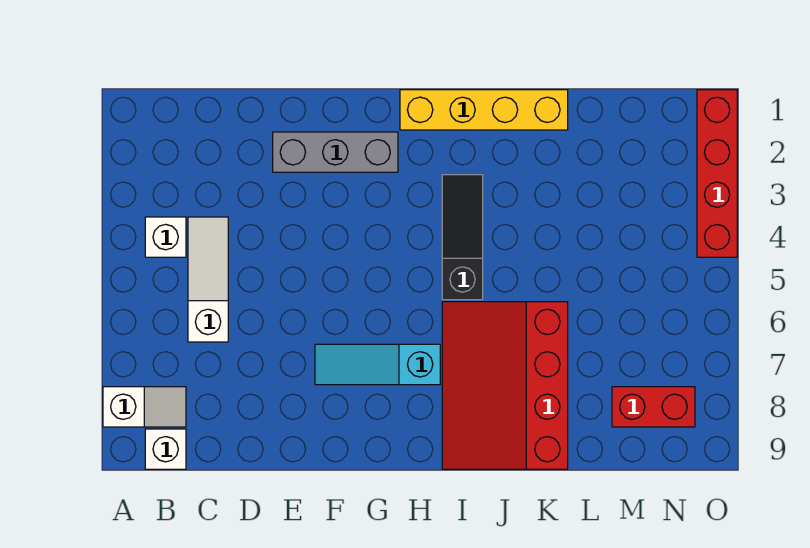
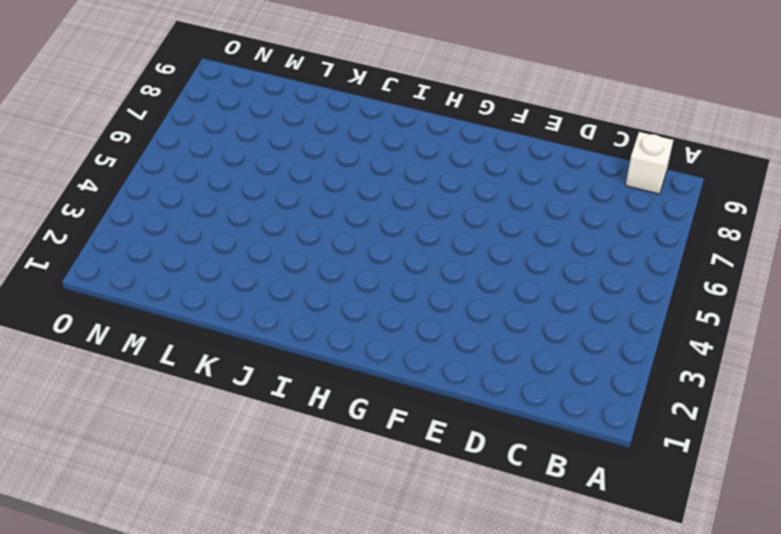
none -> white slope A8:B8 level 1 top A
none -> white brick B4 level 1

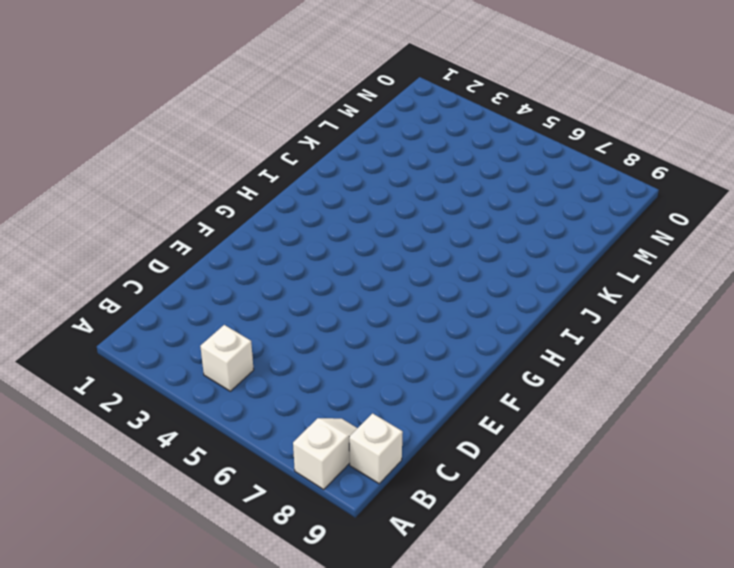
none -> white slope C4:C6 level 1 top 6
none -> grey brick E2:G2 level 1

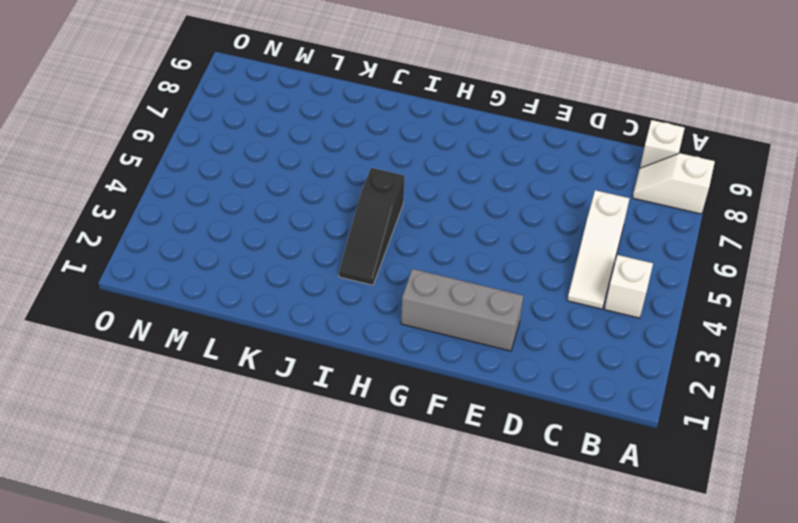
none -> cyan slope F7:H7 level 1 top H
none -> yellow brick H1:K1 level 1

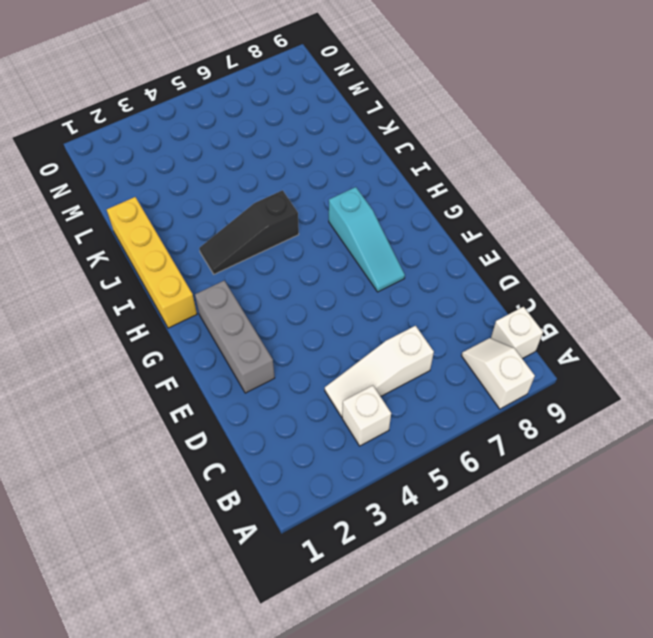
none -> red slope I6:K9 level 1 top K
none -> red brick M8:N8 level 1

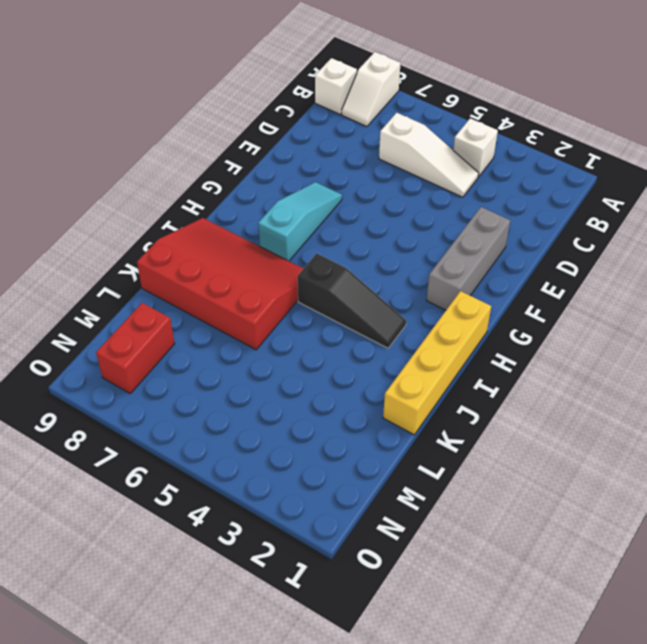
none -> red brick O1:O4 level 1

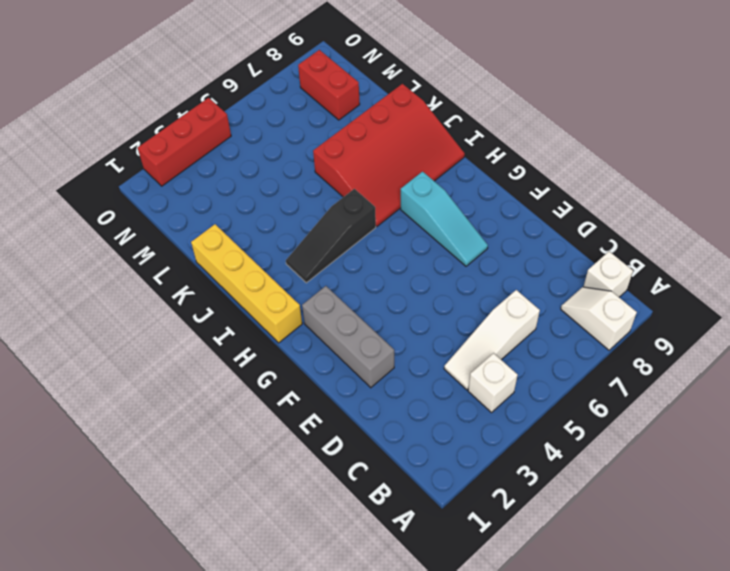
red brick O2:O4 level 1 -> red brick O1:O4 level 1

